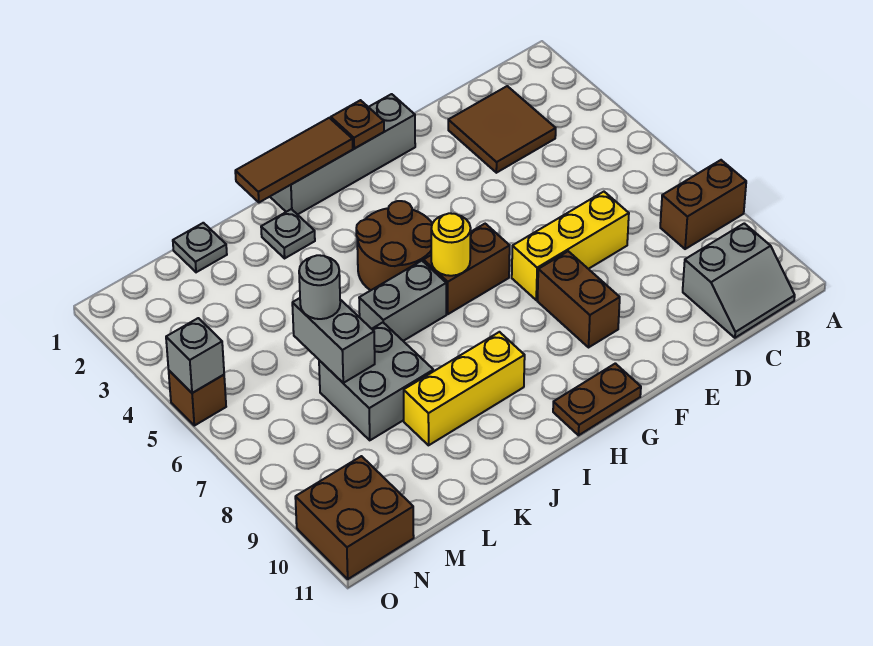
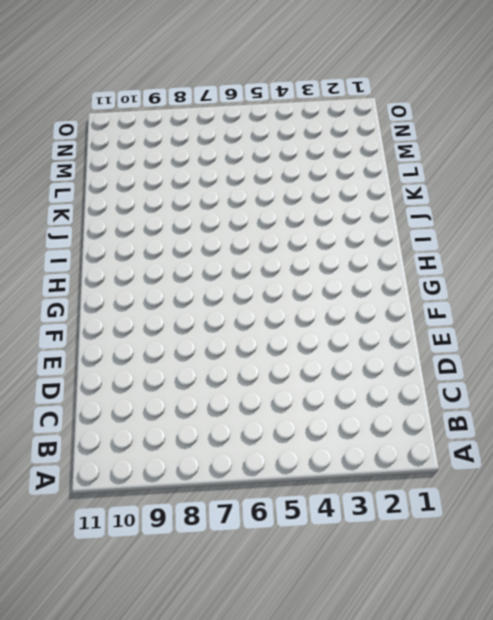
none -> brown brick A8:B8 level 1
none -> grey slope B10:C11 level 1 top 10
none -> brown tile C2:D3 level 1

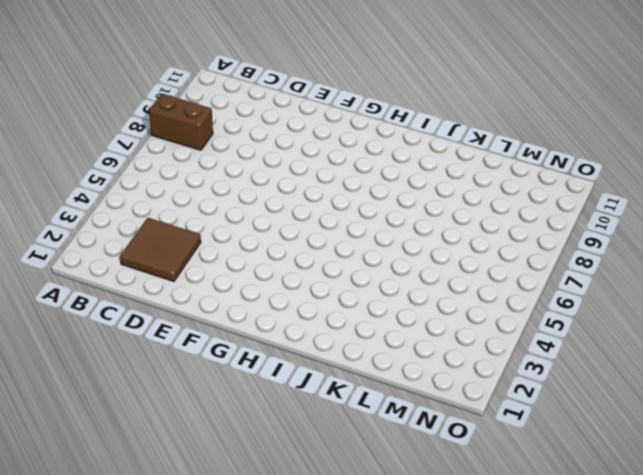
none -> grey slope B10:C11 level 1 top 10
none -> yellow brick D7:F7 level 1
none -> grey brick F1:I1 level 1

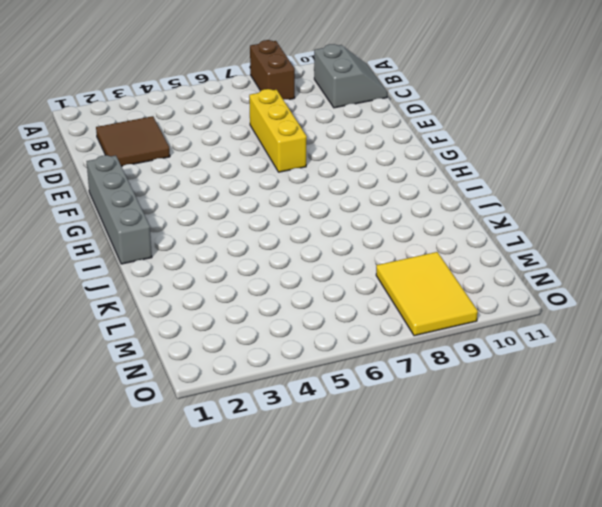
yellow tile M8:O9 level 1 -> none
none -> brown brick F8:F9 level 1
none -> brown brick G6:H6 level 1
none -> brown plate G11:H11 level 1

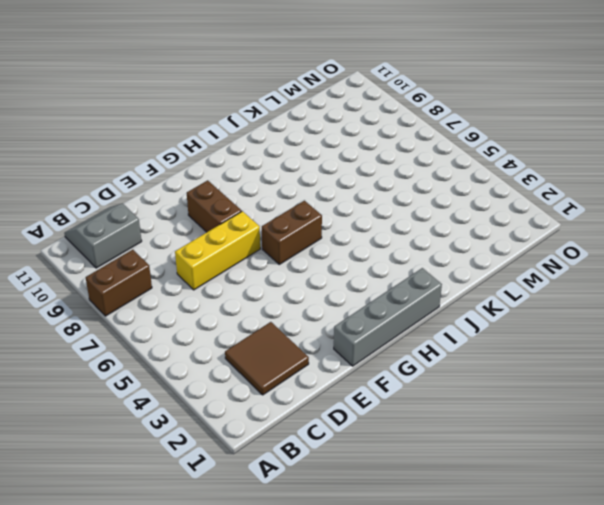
none -> brown plate G11:H11 level 1
none -> brown round brick H4:I5 level 1
none -> grey brick I6:J6 level 1

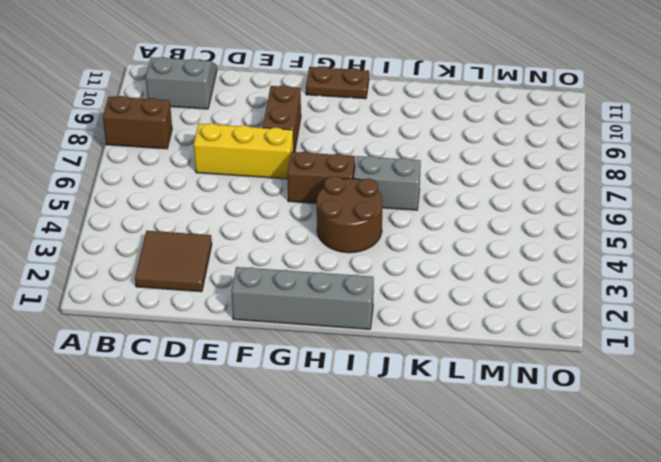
none -> yellow brick I9:K9 level 1
none -> grey plate J2 level 1
none -> grey brick K7:L8 level 1

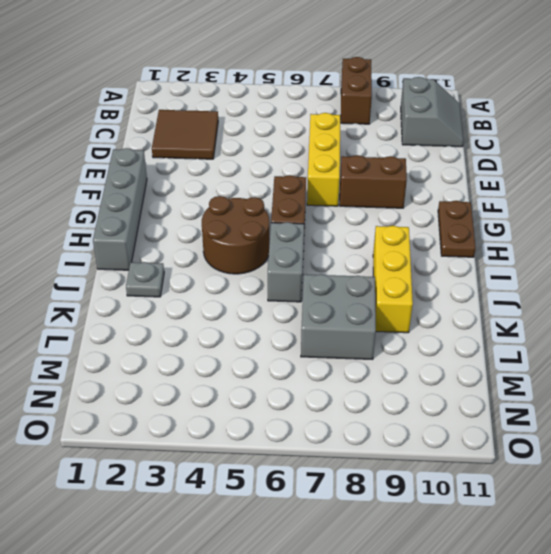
none -> grey plate L1 level 1
none -> brown brick N10:O11 level 1
none -> brown brick O5 level 1

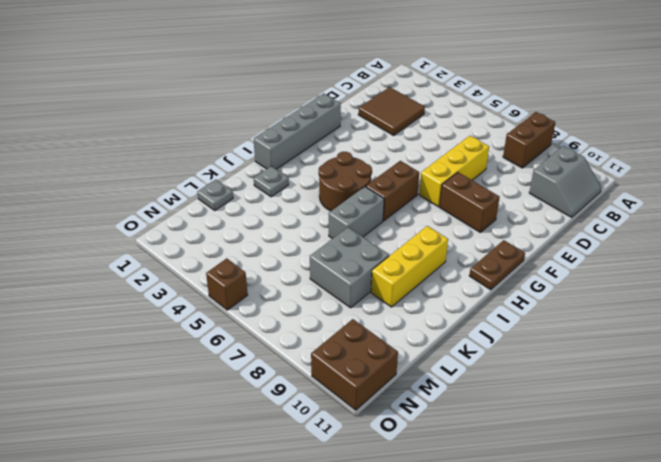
none -> brown plate G1 level 2
none -> brown tile H1:J1 level 2
none -> yellow round brick H6 level 2

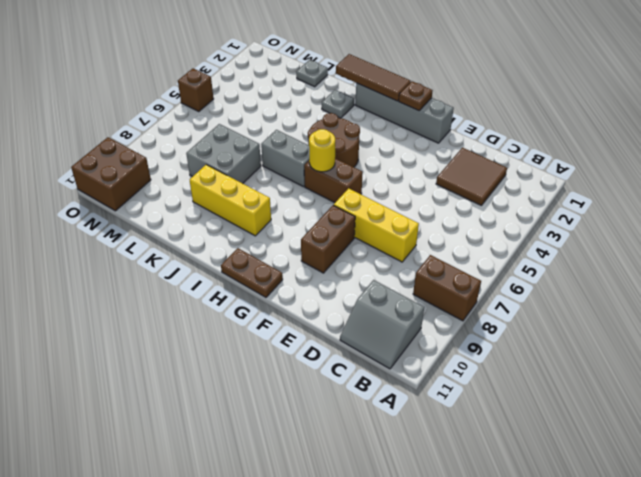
none -> grey brick L6:L7 level 2
none -> grey brick O5 level 2
none -> grey round brick L6 level 3

